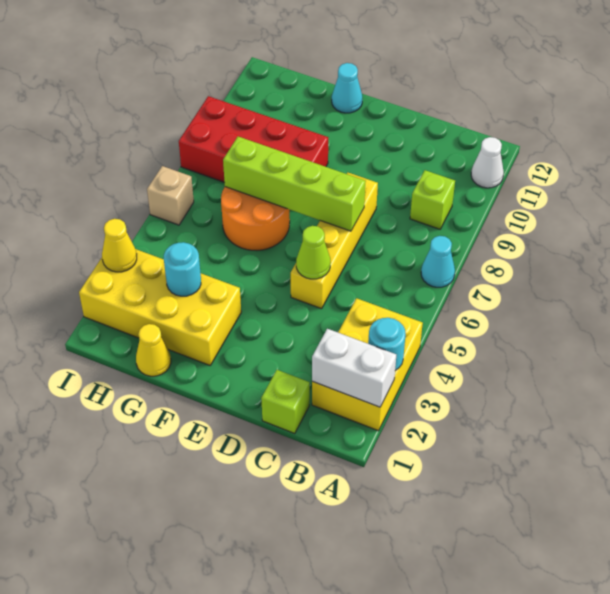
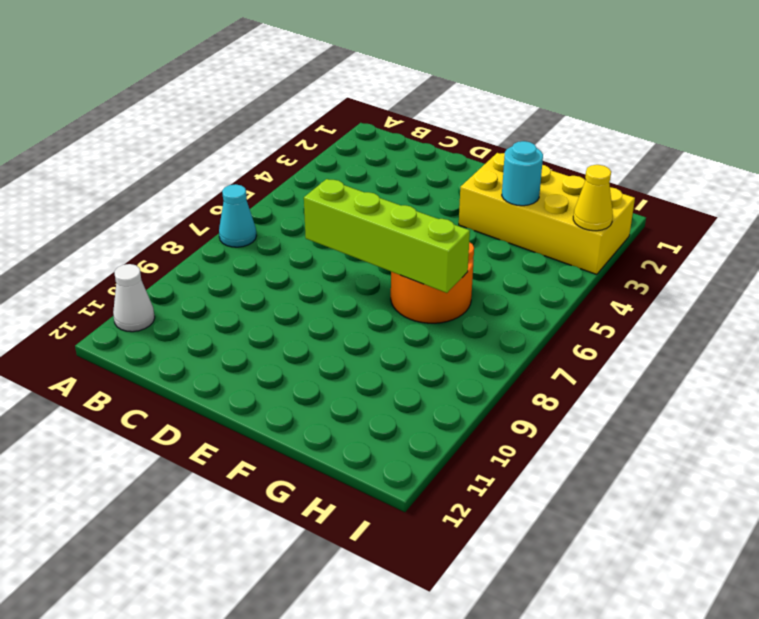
none -> yellow brick A2:B4 level 1
none -> lime brick B9 level 1
none -> lime brick C1 level 1

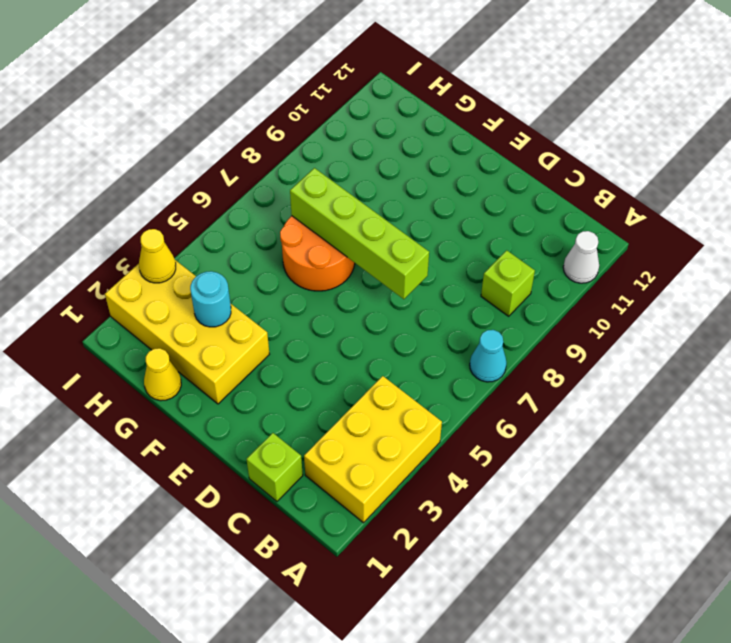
none -> yellow brick D5:D8 level 1
none -> red brick F8:I9 level 1
none -> cyan cone F12 level 1

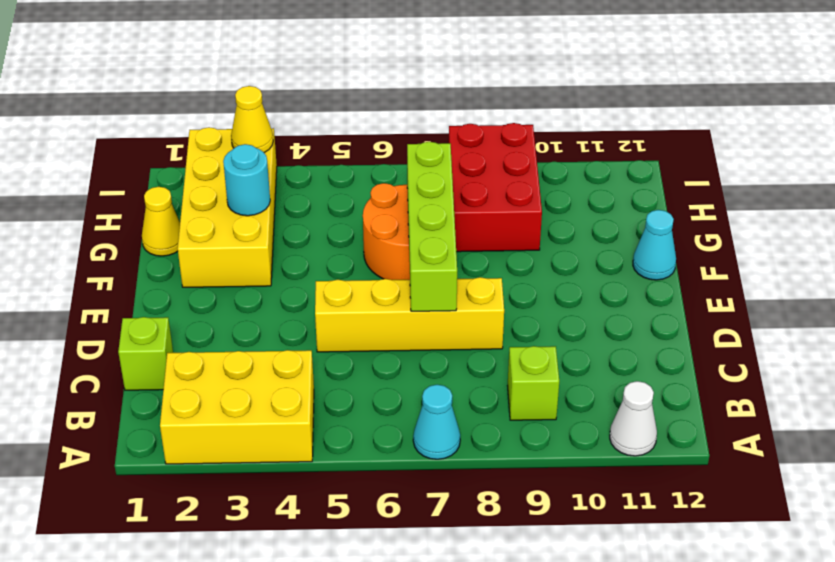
red brick G8:I9 level 1 -> red brick F8:I9 level 1
none -> tan brick I6 level 1
none -> white brick A2:B2 level 2
none -> cyan round brick A3 level 2

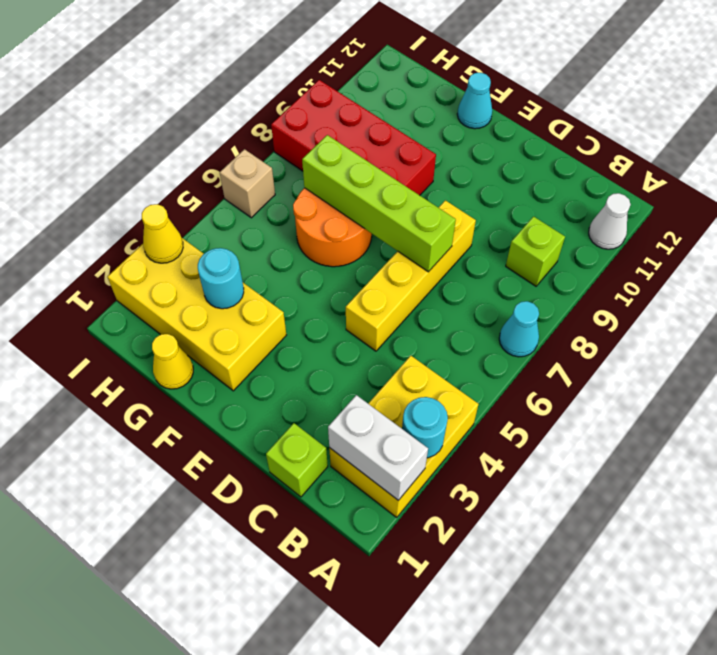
none -> lime cone D5 level 2

